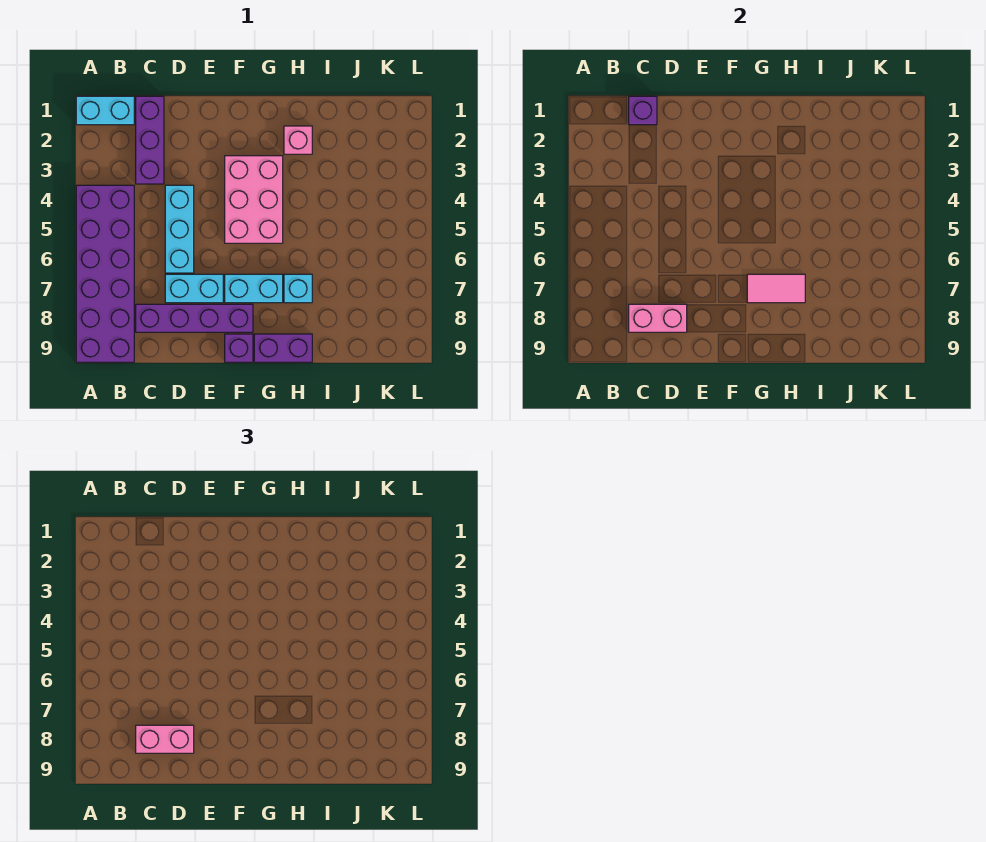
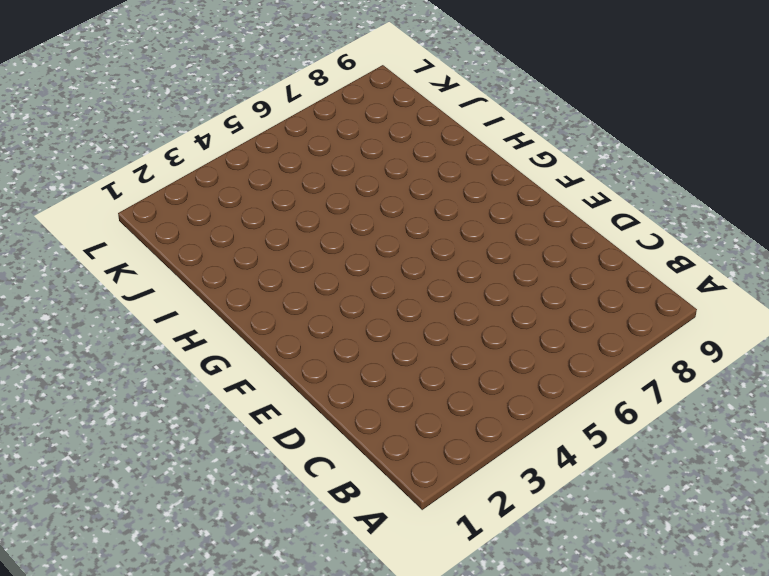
none -> cyan brick A1:B1 level 1
none -> purple brick A4:B9 level 1
none -> purple brick C1:C3 level 1

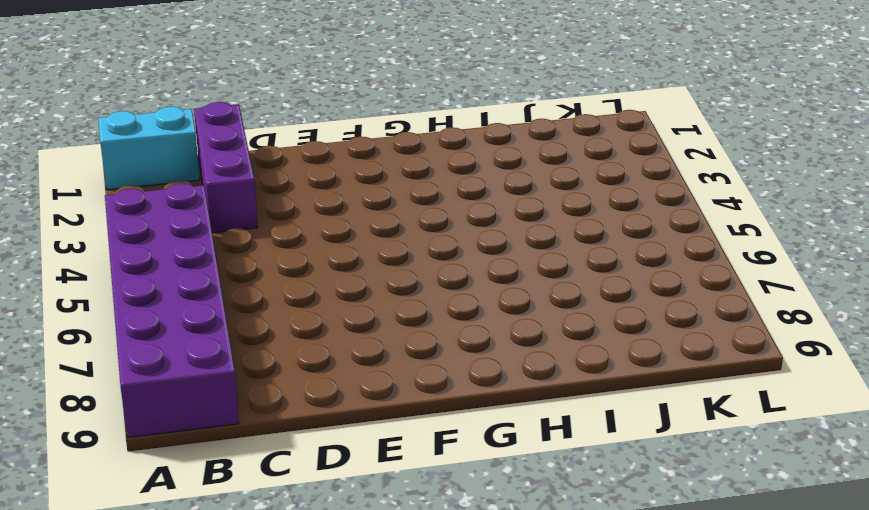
none -> purple brick C8:F8 level 1
none -> cyan brick D4:D6 level 1
none -> cyan brick D7:E7 level 1

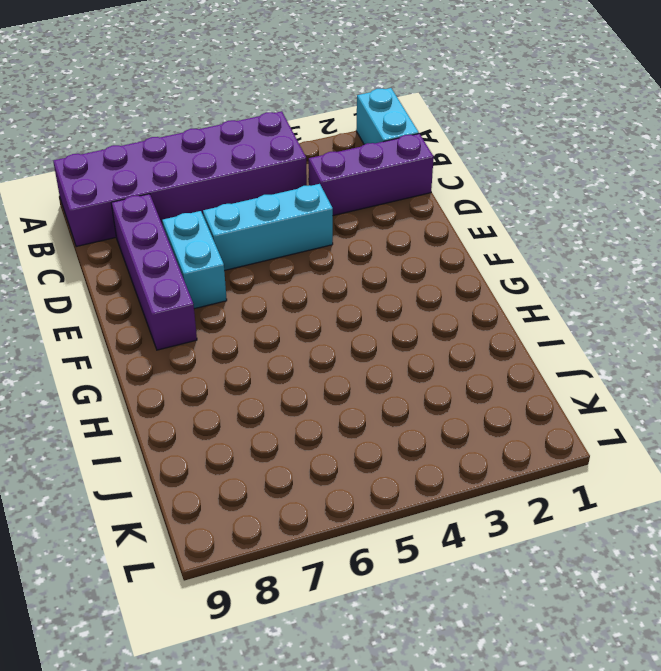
none -> pink brick F3:G5 level 1
none -> cyan brick F7:G7 level 1
none -> purple brick F9 level 1

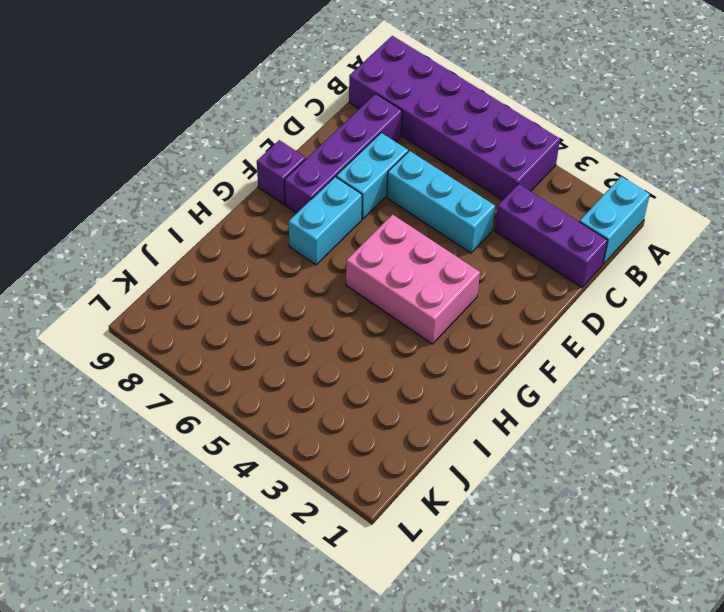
none -> purple brick G9:H9 level 1
none -> pink brick H2 level 1
none -> cyan brick H7 level 1

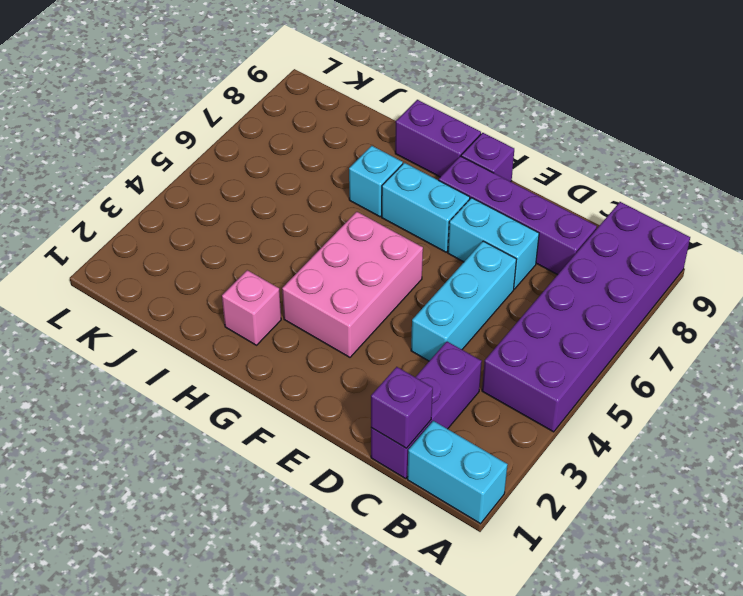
none -> pink brick C8:D8 level 2
none -> pink tile G7:H7 level 2
none -> pink brick C8:D8 level 3

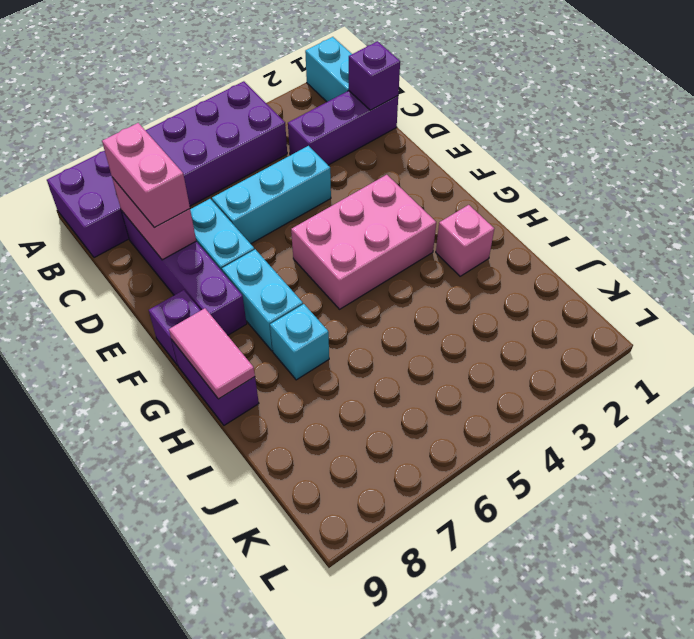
pink tile G9:H9 level 2 -> pink tile G7:H7 level 2

